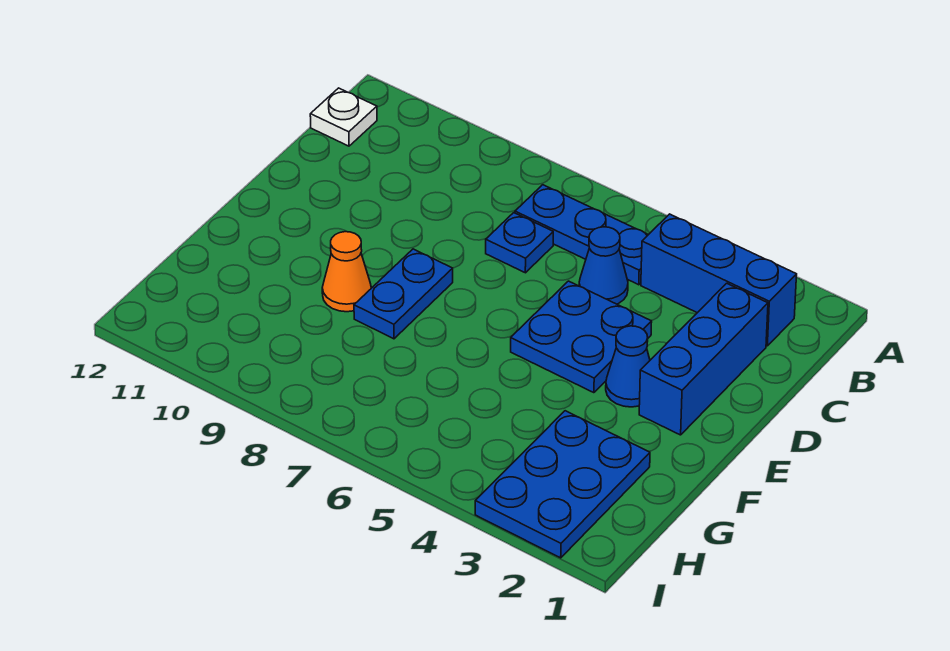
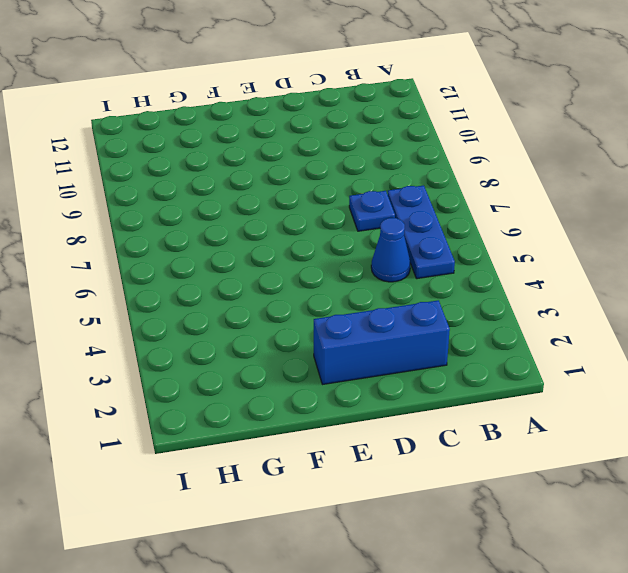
none -> blue brick B2:B4 level 1
none -> white plate B12 level 1

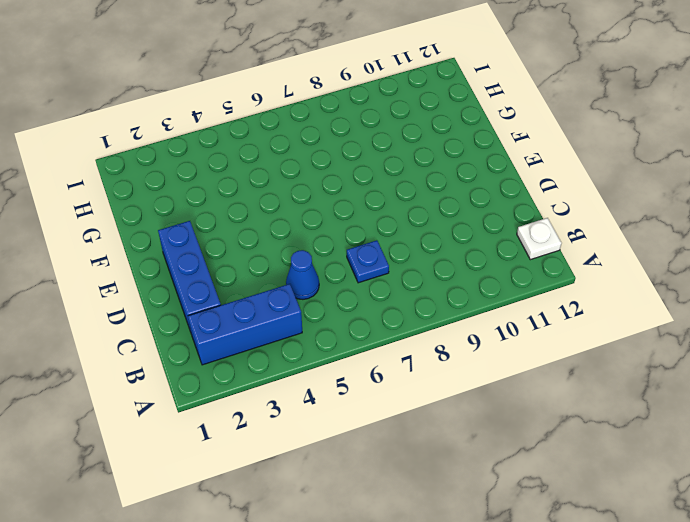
none -> blue plate B5:B7 level 1
none -> blue plate D4:E5 level 1

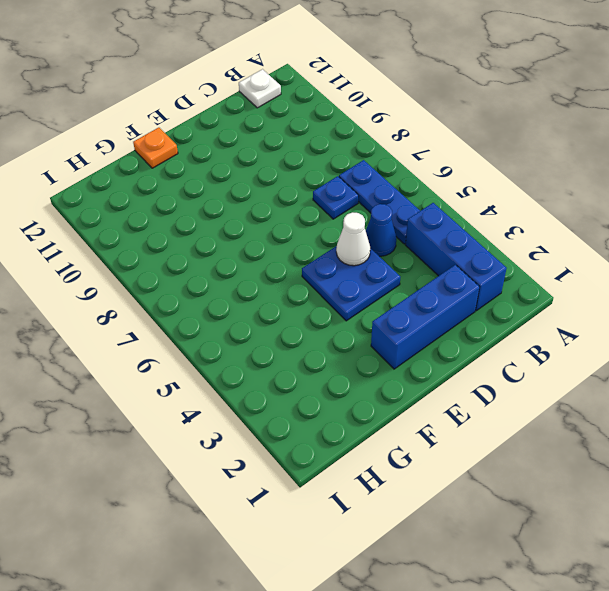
white cone D5 level 2 -> none
orange plate F12 level 1 -> none
none -> blue cone E3 level 1
none -> blue plate E8:F8 level 1

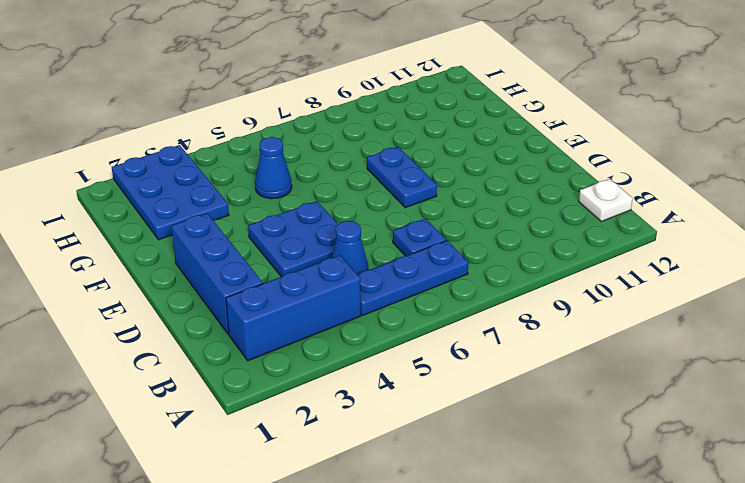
blue cone G5 level 1 -> blue cone E3 level 1
none -> orange cone F9 level 1

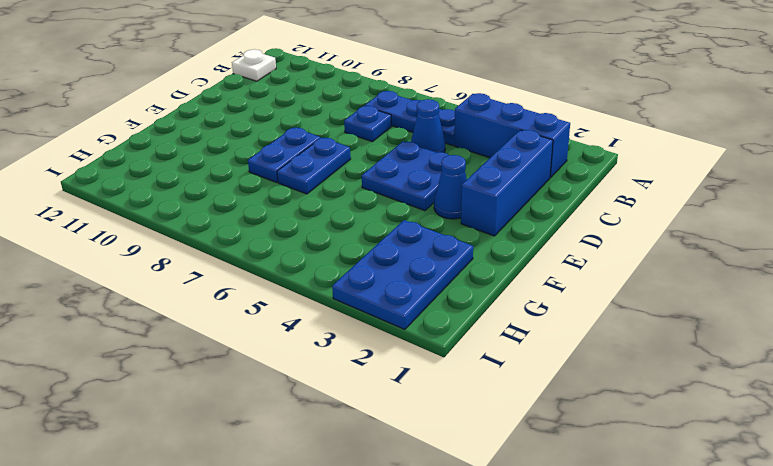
blue plate E7:F7 level 1 -> none
none -> orange cone F9 level 1

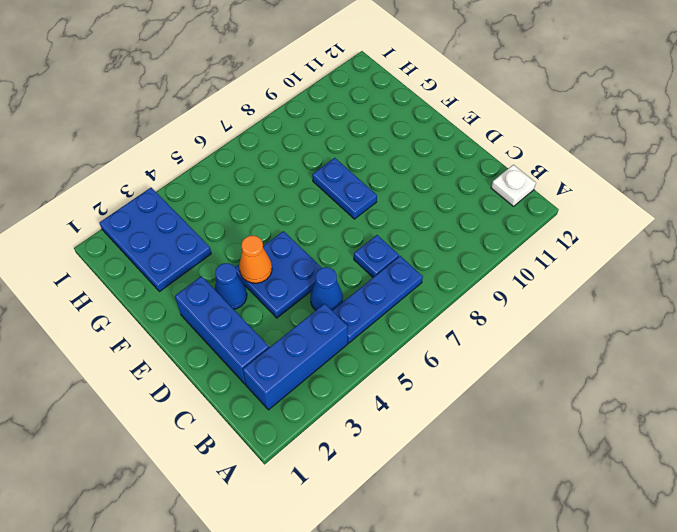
orange cone E4 level 2 -> orange cone F9 level 1

